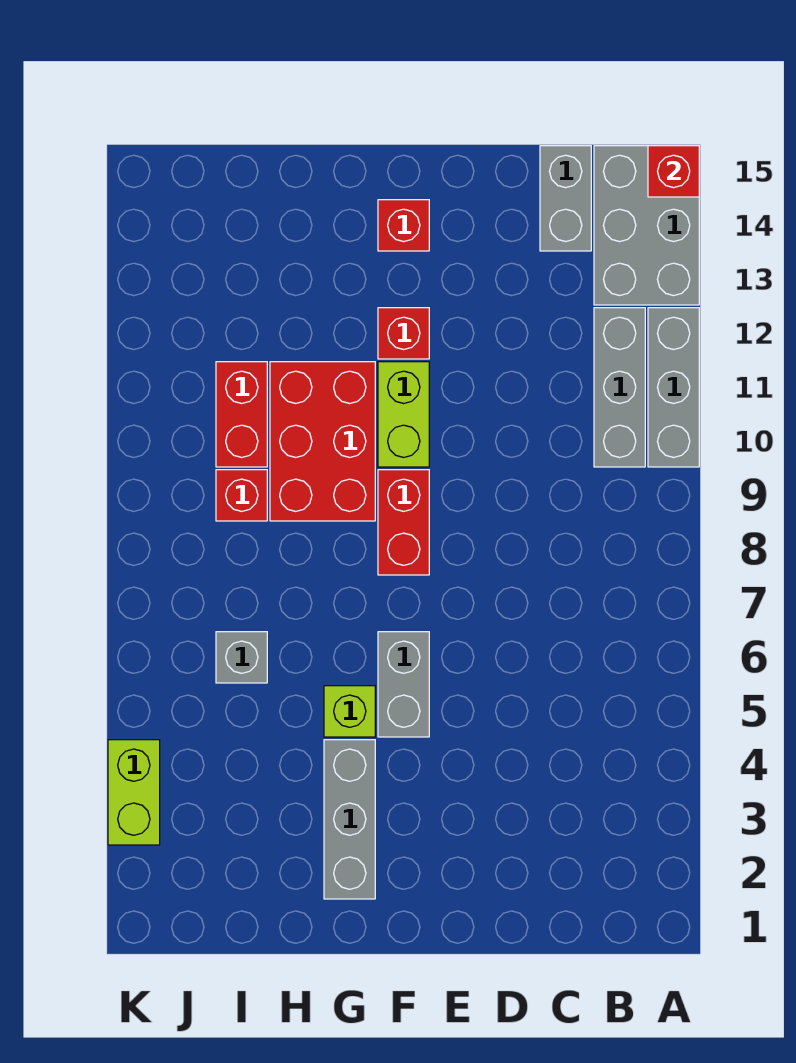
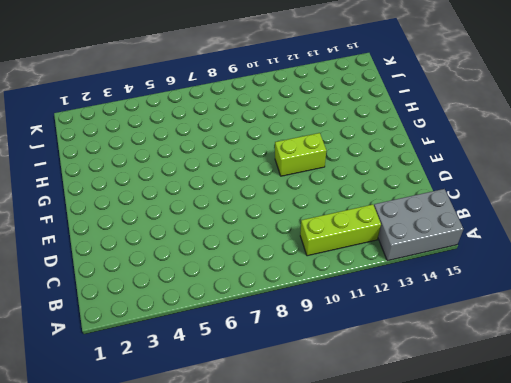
lime brick B10:B12 level 1 -> grey brick B10:B12 level 1
none -> grey brick A10:A12 level 1
none -> grey brick C14:C15 level 1
none -> grey brick F5:F6 level 1

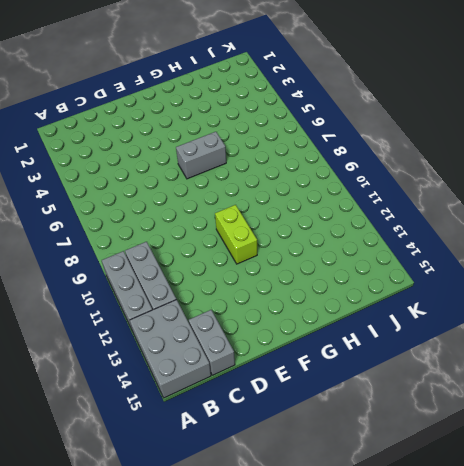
grey brick F6:G6 level 1 -> grey brick F5:F6 level 1
none -> red brick F8:F9 level 1
none -> red brick F12 level 1
none -> red brick F14 level 1

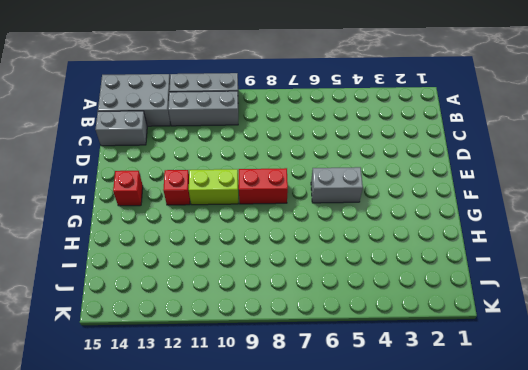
none -> grey brick G2:G4 level 1
none -> lime brick G5 level 1
none -> red brick G9:H11 level 1

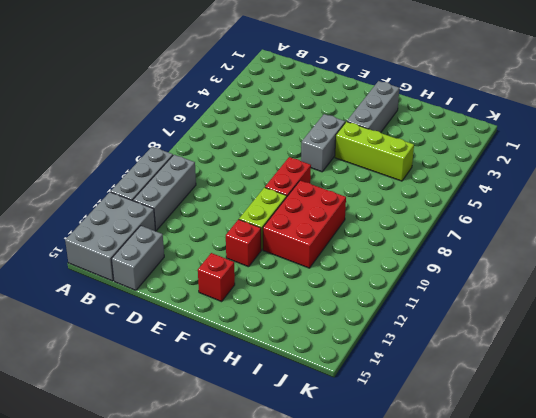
lime brick G5:I5 level 1 -> lime brick G5 level 1
none -> grey brick I6 level 1
none -> red brick I9 level 1
none -> red brick I10:I11 level 1

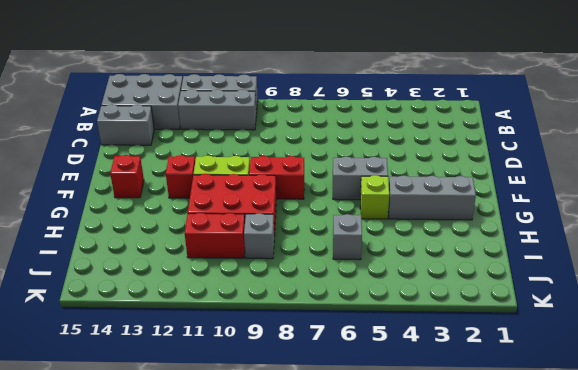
grey brick I9 level 1 -> red brick I9 level 1
none -> lime brick K3:K4 level 1
none -> red brick A15 level 2

